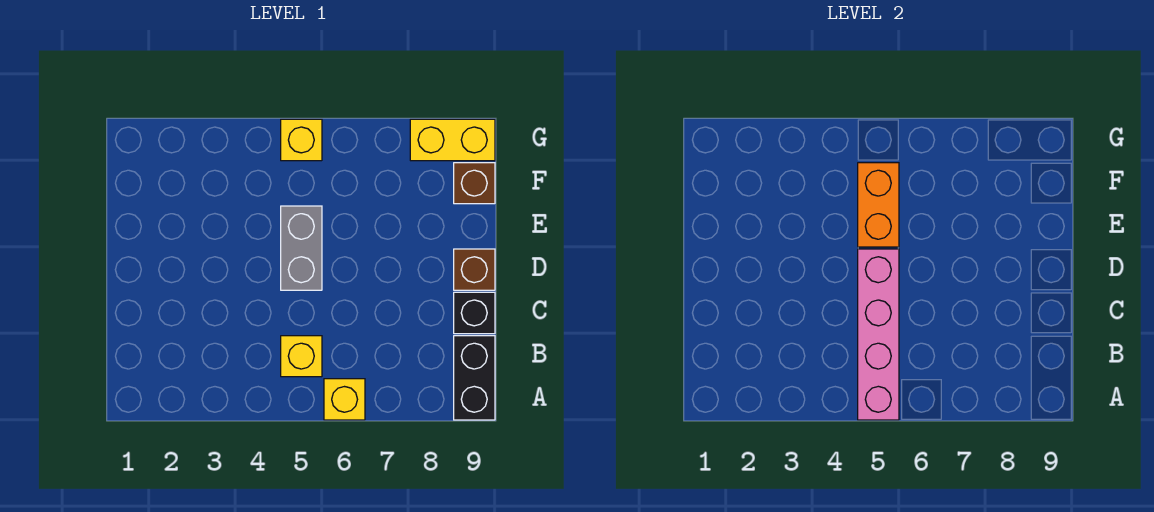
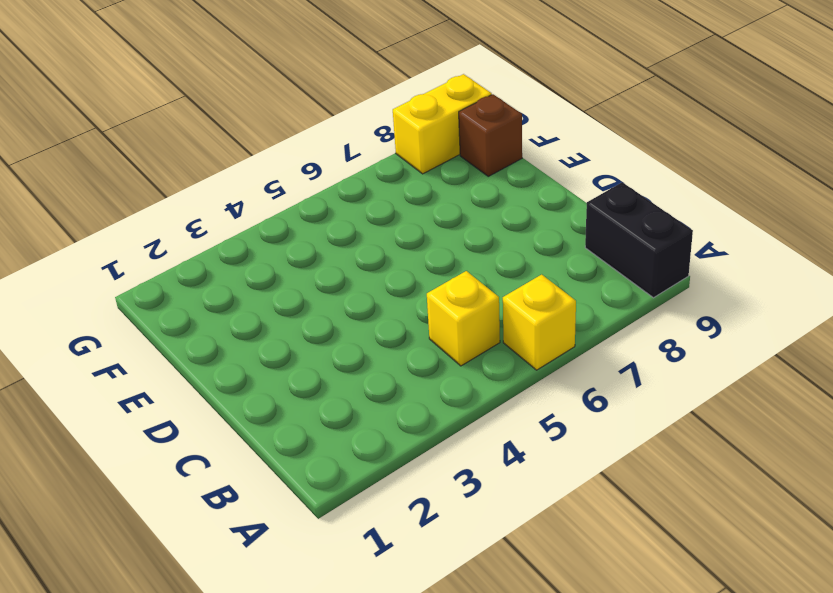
none -> black brick C9 level 1
none -> grey brick D5:E5 level 1

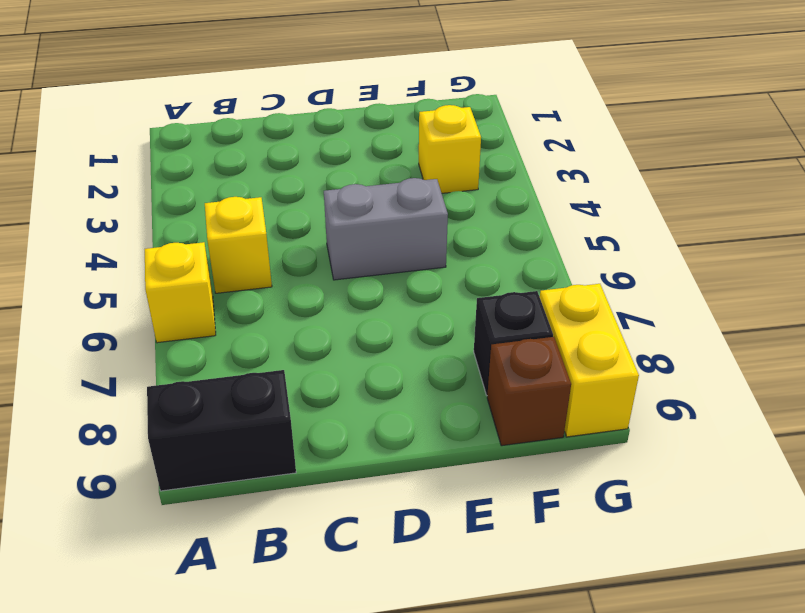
yellow brick F3 level 1 -> yellow brick G5 level 1
black brick F8 level 1 -> black brick C9 level 1
none -> brown brick D9 level 1
none -> pink brick A5:D5 level 2

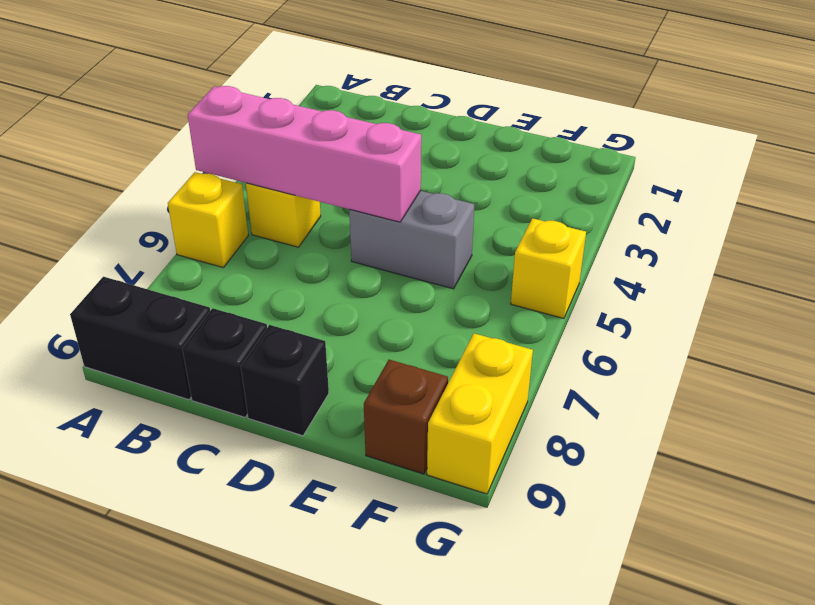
black brick D9 level 1 -> brown brick D9 level 1
none -> orange brick E5:F5 level 2

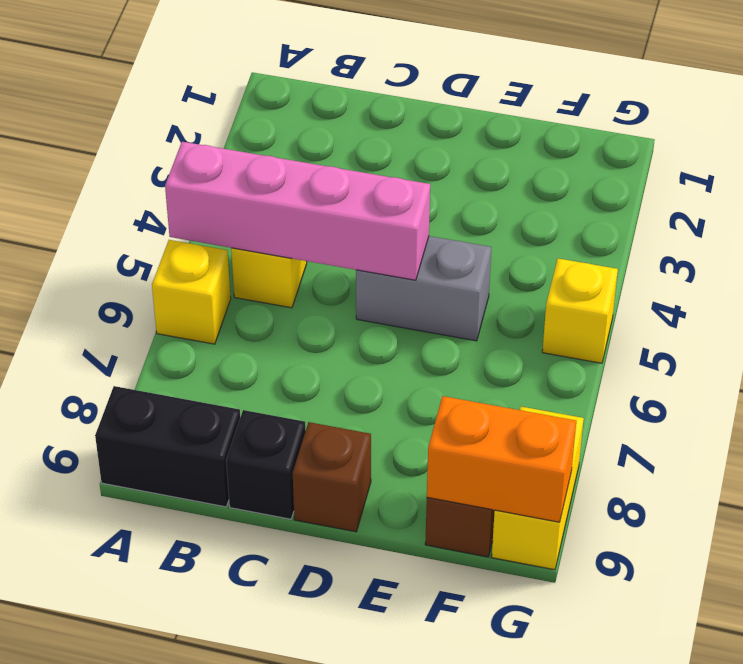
orange brick F9:G9 level 2 -> orange brick E5:F5 level 2

